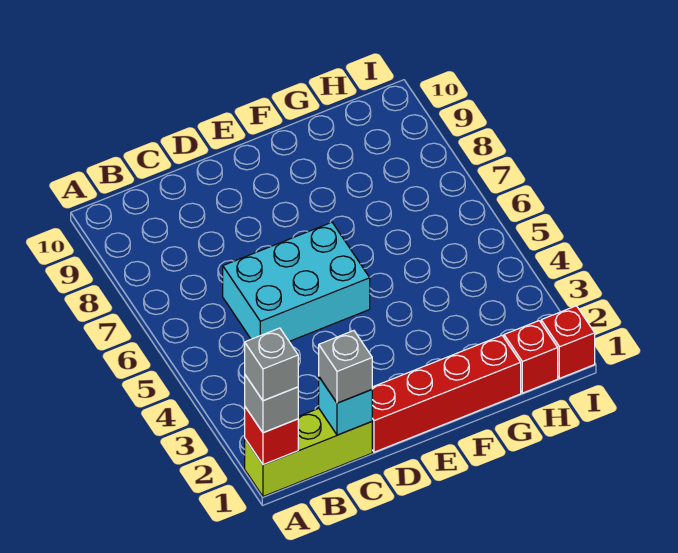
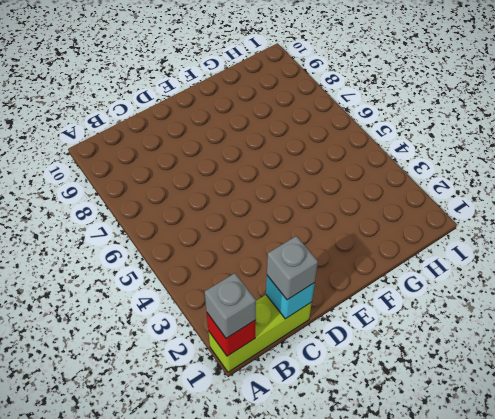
none -> cyan brick C5:E6 level 1
none -> red brick D1:G1 level 1

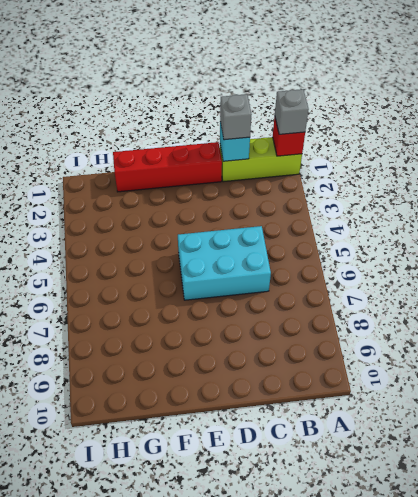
none -> red brick H1 level 1
none -> red brick I1 level 1

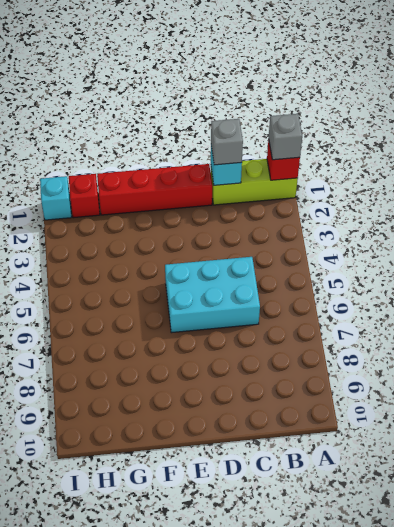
cyan brick I1 level 1 -> red brick I1 level 1
none -> grey brick A1 level 4

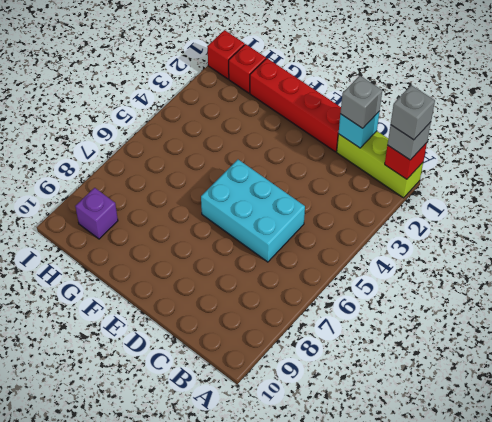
purple brick H9 level 1 -> none

